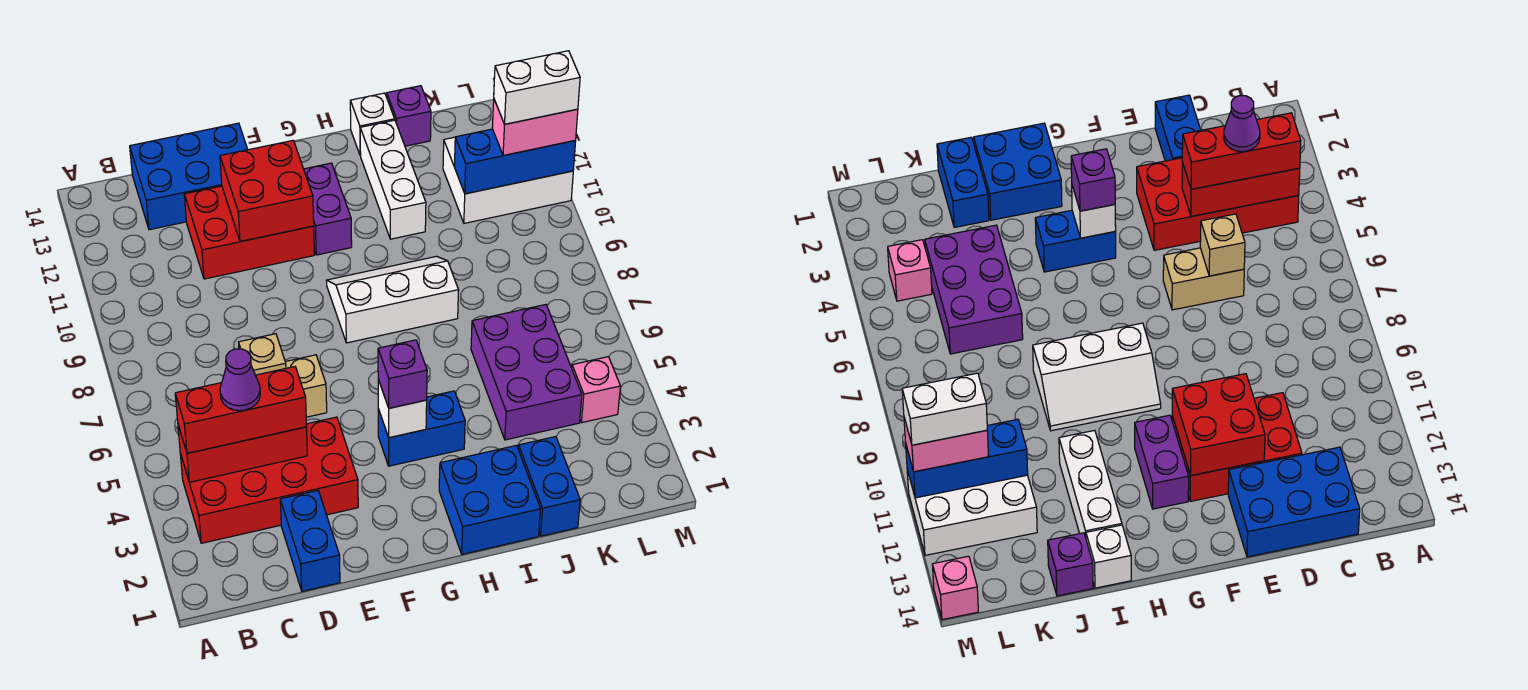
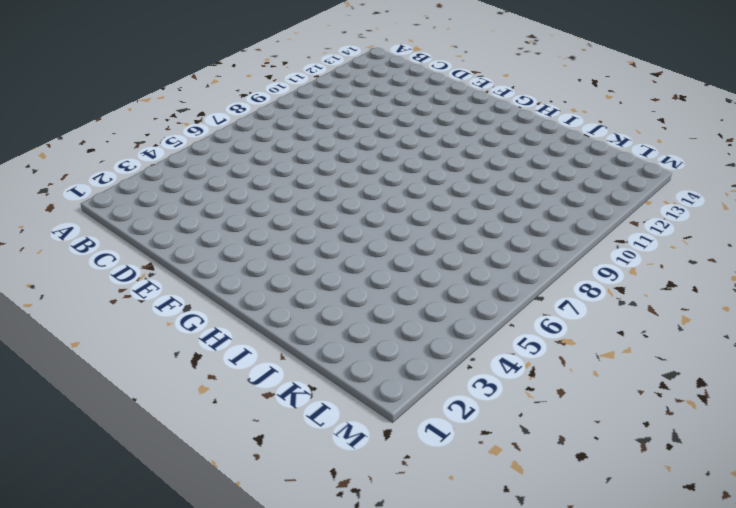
none -> red brick B3:E4 level 1
none -> blue brick C13:E14 level 1
none -> blue brick D1:D2 level 1

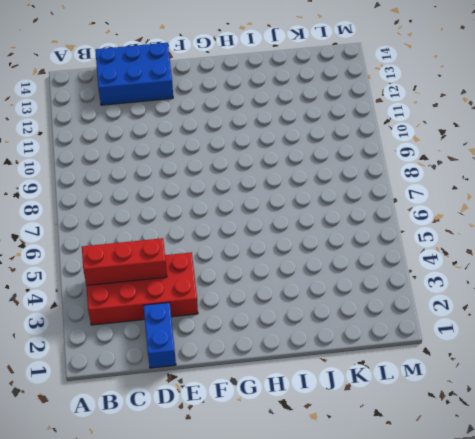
none -> tan brick D6:E6 level 1
none -> red brick D11:F12 level 1
none -> blue brick G4:H4 level 1

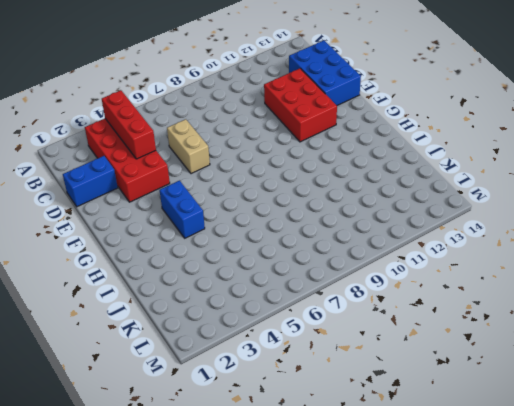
none -> white slope G8:I9 level 1 top 8
none -> purple brick G11:G12 level 1
none -> blue brick H1:I2 level 1

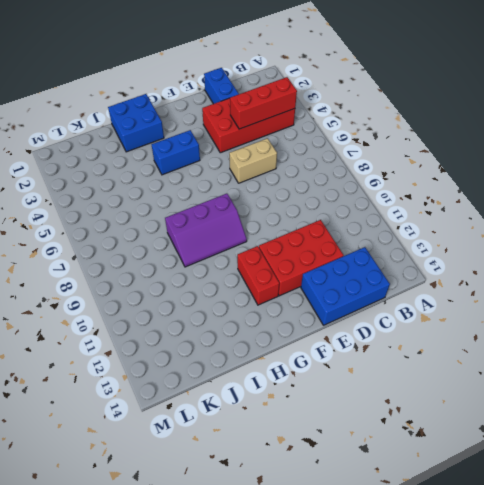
purple slope G8:I9 level 1 top 8 -> white slope G8:I9 level 1 top 8
red brick G11:G12 level 1 -> purple brick G11:G12 level 1
none -> white brick I11:I13 level 1
none -> white brick I14 level 1
none -> blue brick J1:J2 level 1

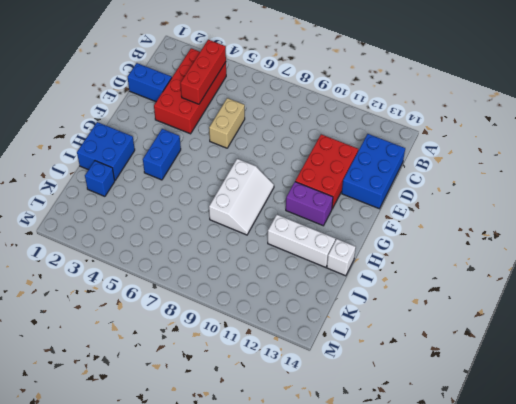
blue brick J2 level 1 -> blue brick J1:J2 level 1
none -> purple brick J4:K6 level 1
none -> purple brick J14 level 1
none -> white brick K11:M12 level 1

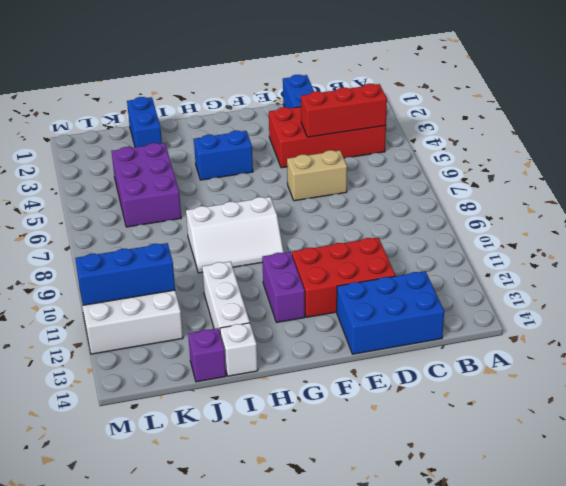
none -> blue brick H1:I2 level 1
none -> pink brick L4 level 1
none -> pink brick M14 level 1

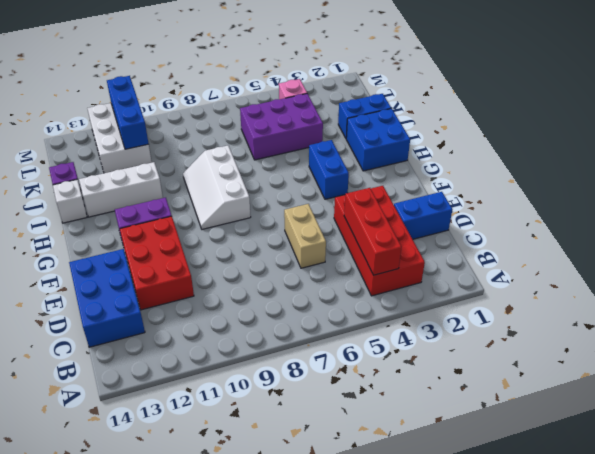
none -> pink brick M14 level 1
none -> tan brick D6 level 2
none -> red brick E11:F12 level 2

